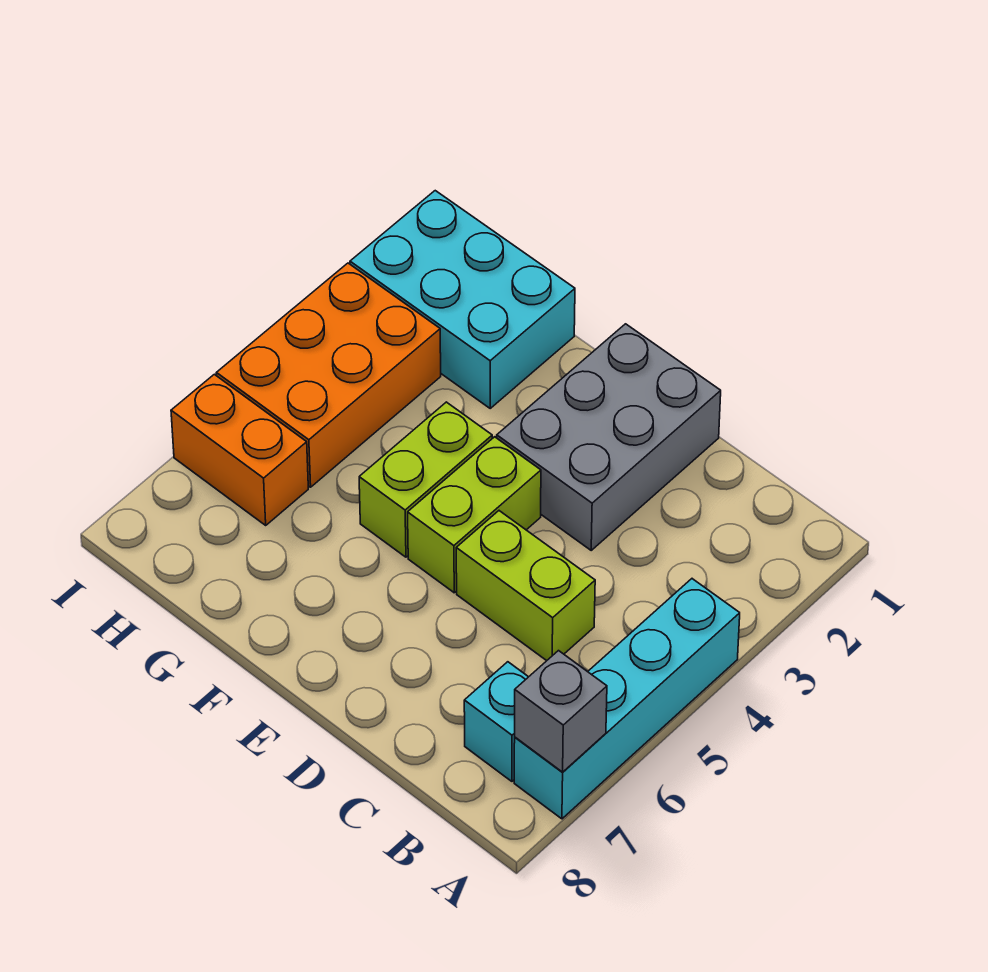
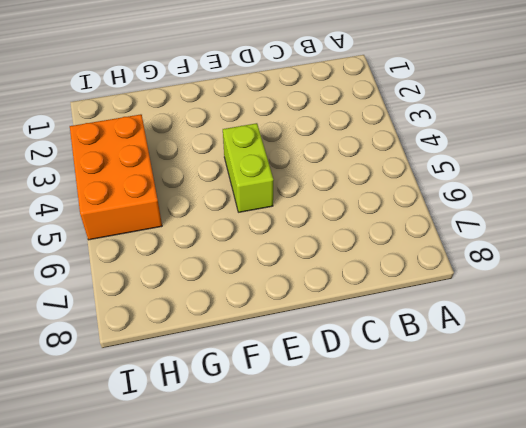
none -> cyan brick A4:A7 level 1
none -> cyan brick B7 level 1

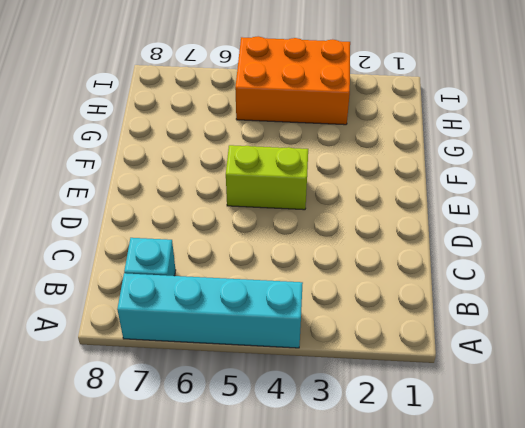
none -> lime brick C5:D5 level 1
none -> grey brick D1:E3 level 1

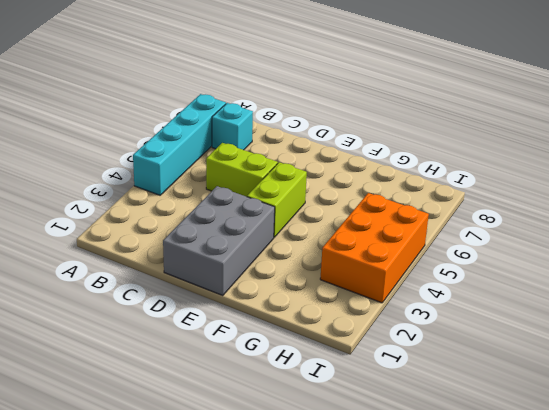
none -> lime brick F4:F5 level 1
none -> cyan brick G1:I2 level 1

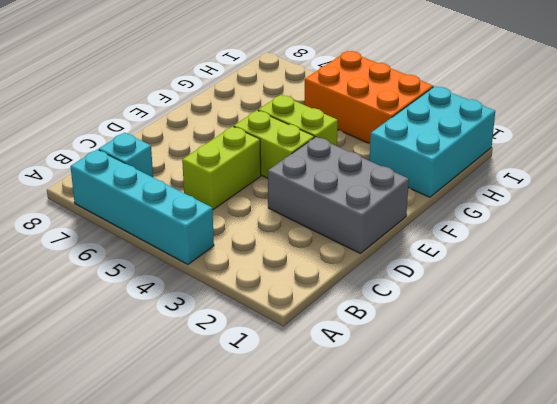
none -> orange brick H6:I6 level 1
none -> grey brick A7 level 2

